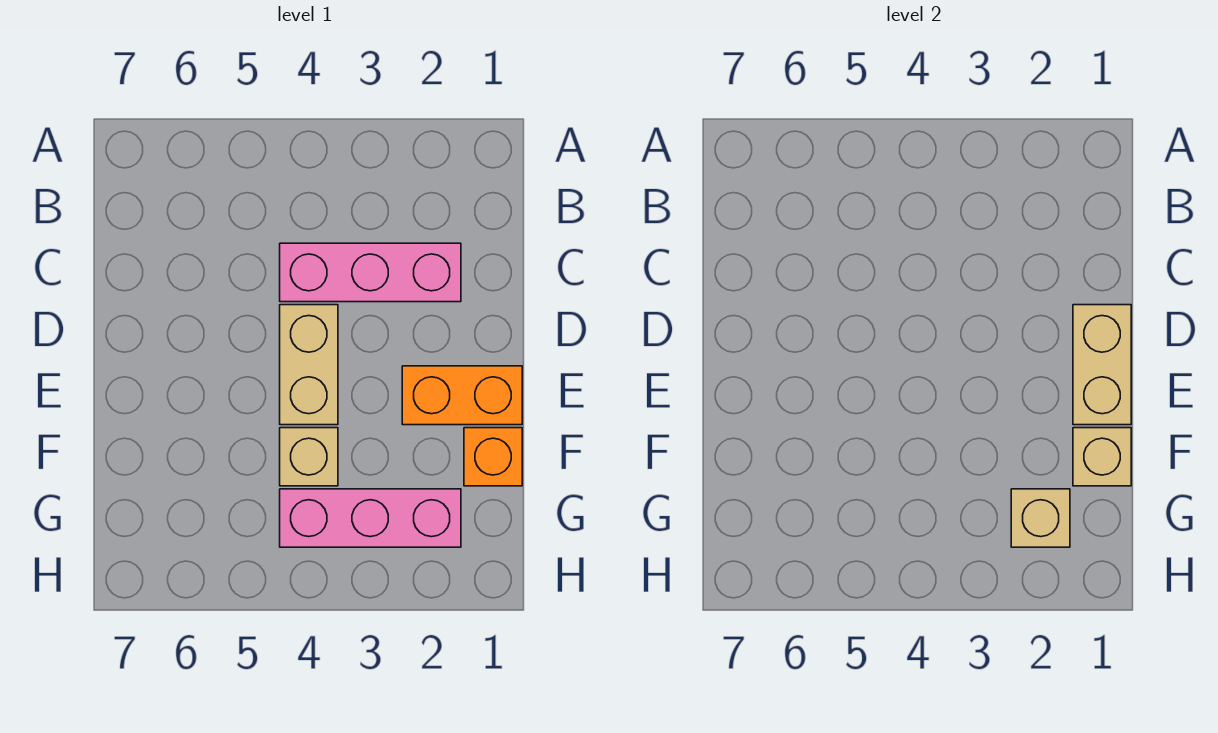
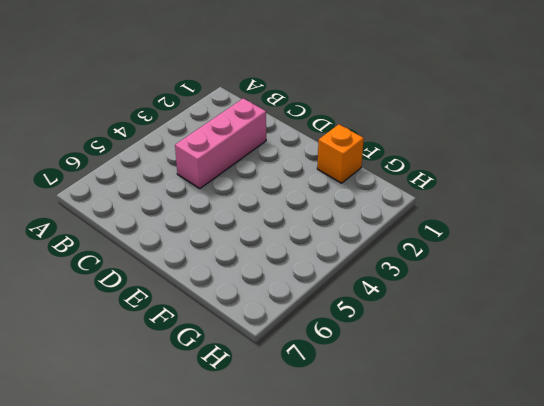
none -> tan brick D4:E4 level 1
none -> orange brick E1:E2 level 1

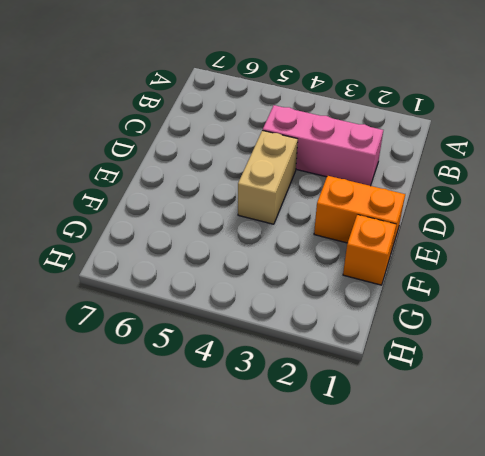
none -> tan brick F4 level 1
none -> pink brick G2:G4 level 1

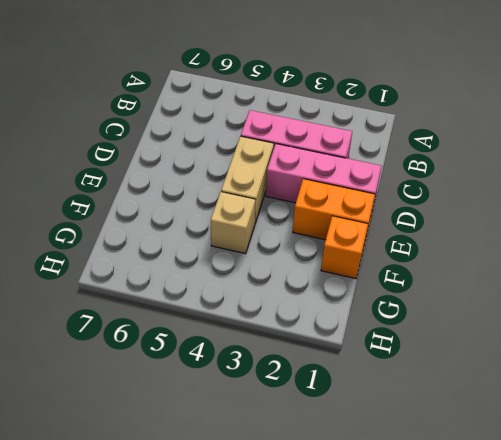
pink brick D1:D3 level 1 -> pink brick G2:G4 level 1
none -> tan brick D1:E1 level 2
none -> tan brick F1 level 2

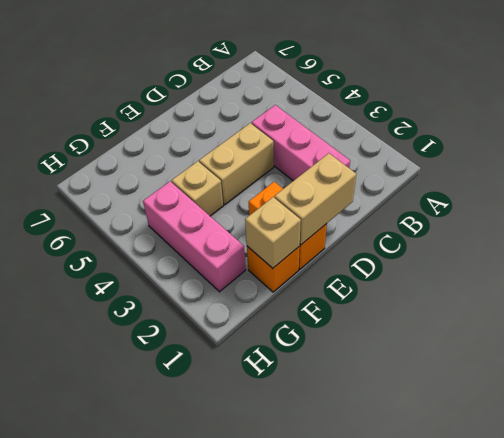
none -> tan brick G2 level 2

